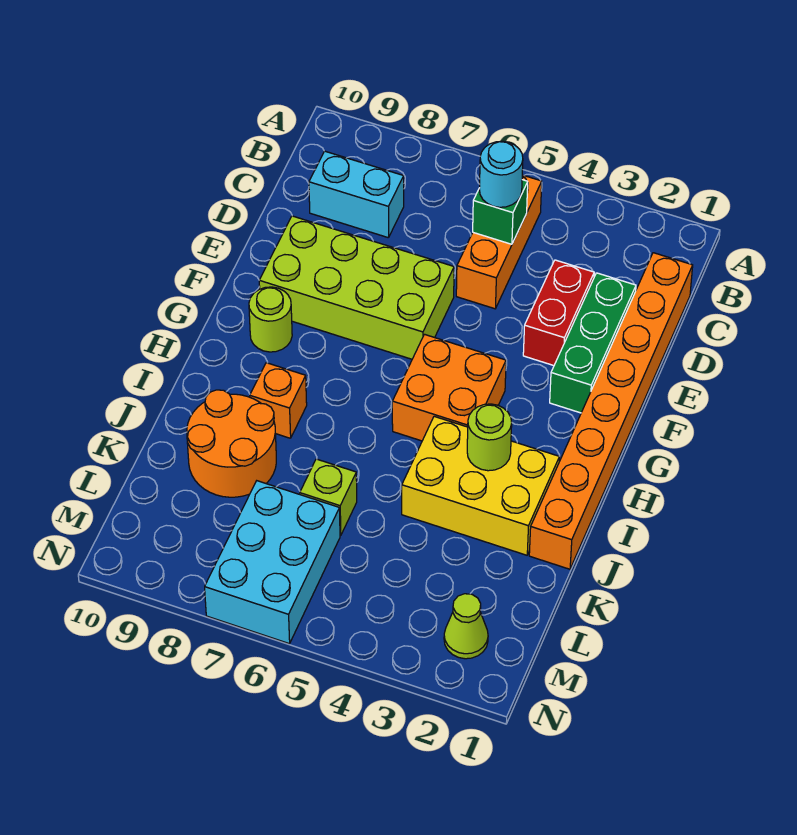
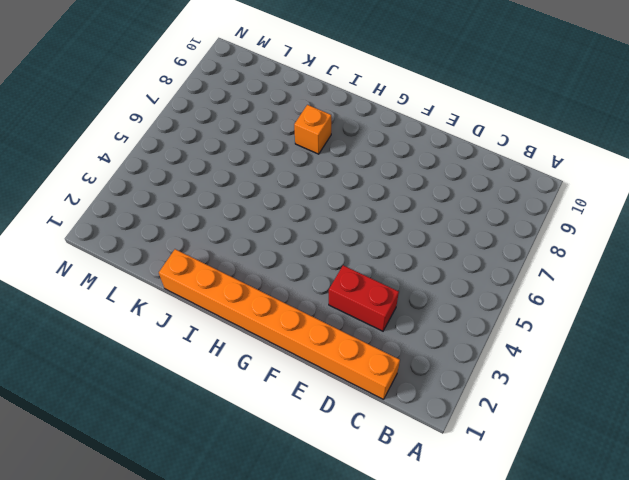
none -> orange brick B5:D5 level 1
none -> cyan brick C8:C9 level 1
none -> green brick D2:F2 level 1

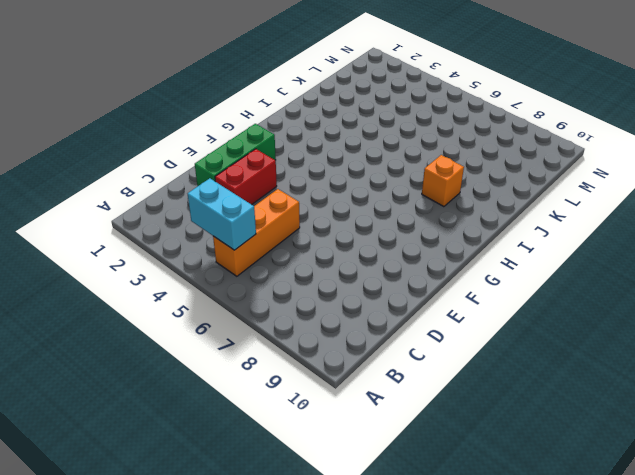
cyan brick B4:B5 level 2 -> cyan brick C8:C9 level 1
none -> orange brick C1:J1 level 1
none -> lime brick E6:F9 level 1
none -> orange brick G4:H5 level 1

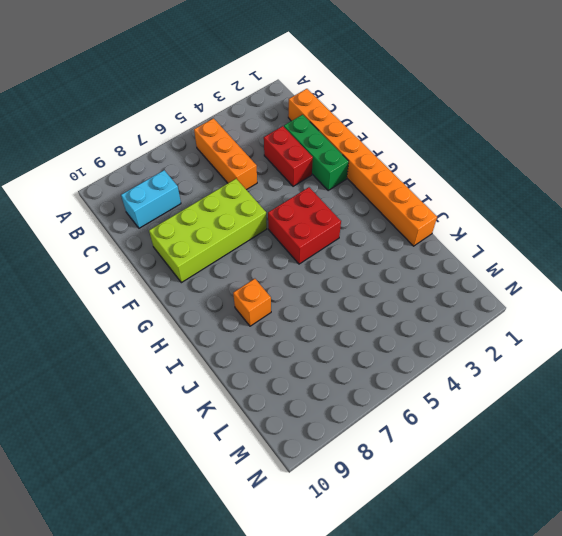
red brick G4:H5 level 1 -> orange brick G4:H5 level 1
none -> lime round brick G9 level 1
none -> yellow brick I2:J4 level 1
none -> orange round brick J8:K9 level 1

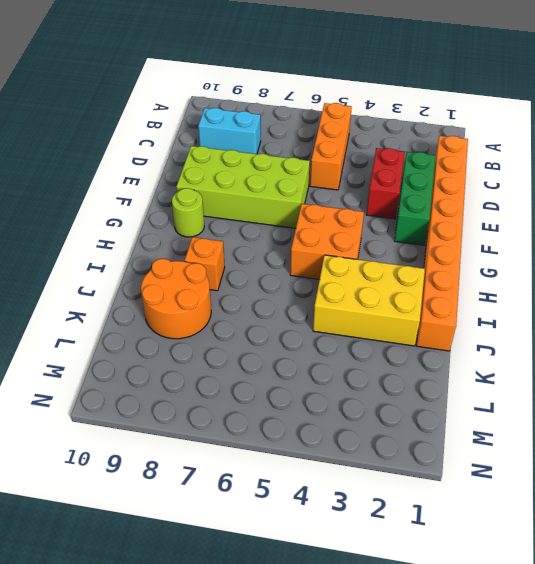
none -> lime brick K6 level 1
none -> cyan brick L6:N7 level 1
none -> lime cone M2 level 1

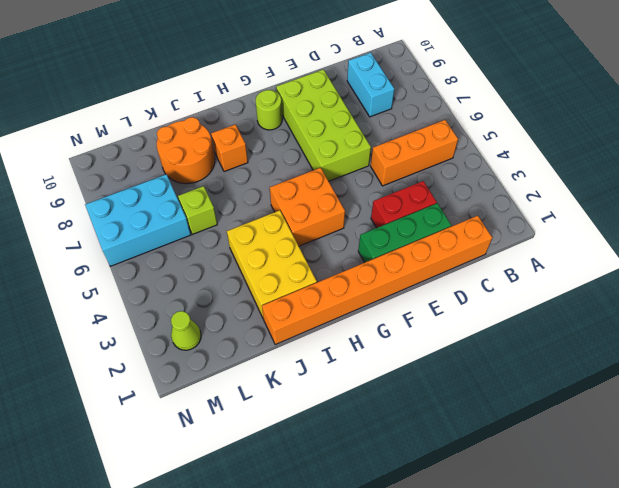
none -> green brick C5 level 2
none -> lime round brick I3 level 2
none -> cyan round brick C5 level 3

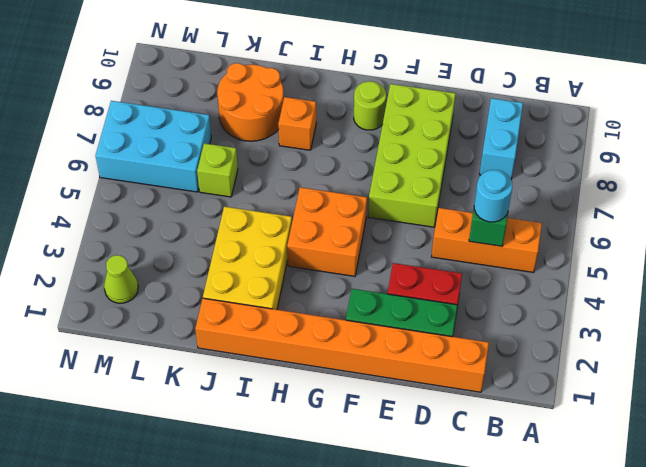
none -> lime round brick I3 level 2

